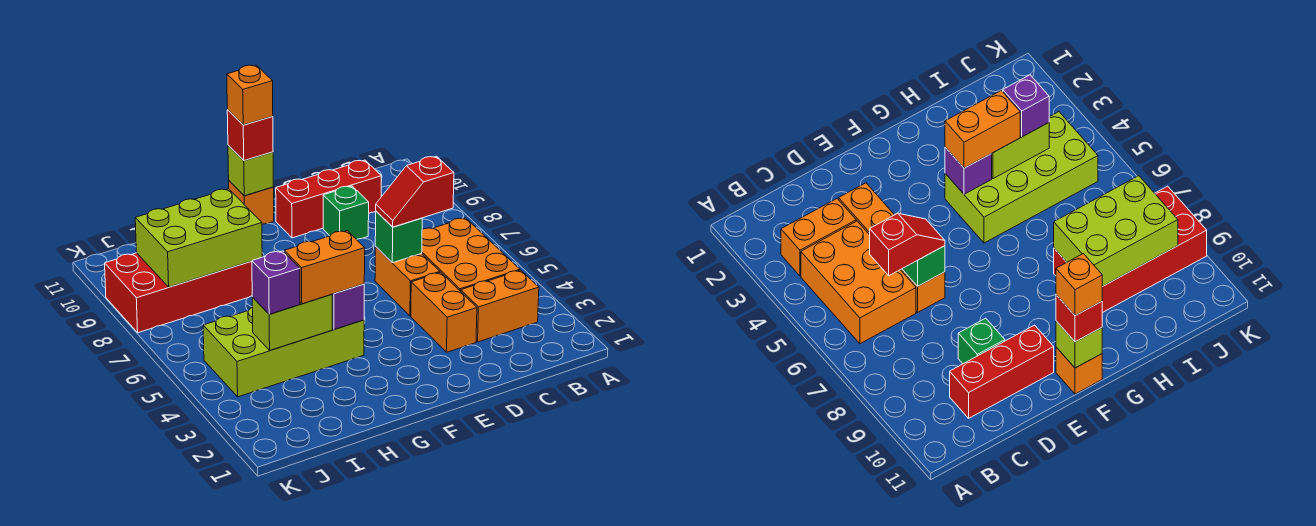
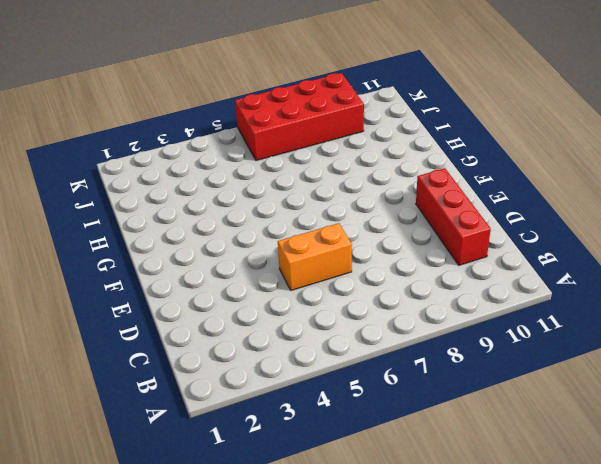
red brick J6:K9 level 1 -> red brick H8:K9 level 1
none -> orange brick B3:C3 level 1
none -> orange brick B4:C6 level 1
none -> orange brick D3:D4 level 1

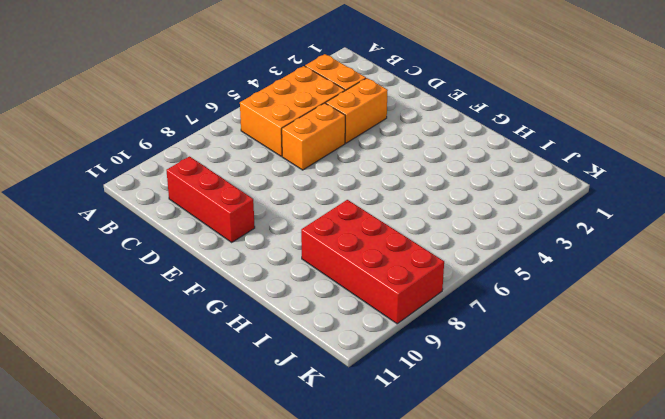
none -> green brick D9 level 1
none -> orange brick F11 level 1
none -> lime brick G4:J5 level 1

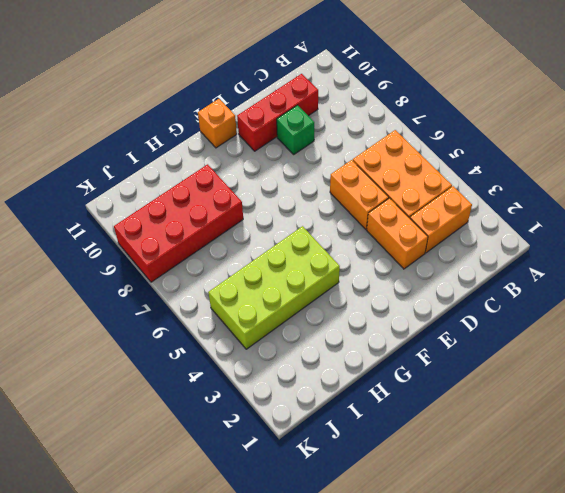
none -> green brick D6 level 2
none -> lime brick F11 level 2
none -> purple brick G4 level 2

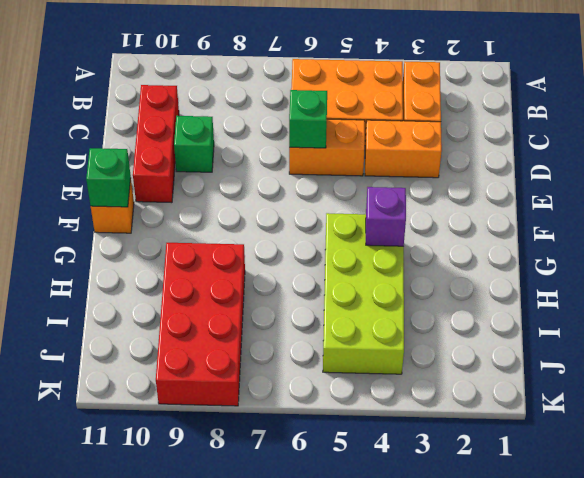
green brick F11 level 2 -> lime brick F11 level 2
none -> lime brick H4:I4 level 2
none -> lime brick H8:J9 level 2
none -> red slope C6:D6 level 3 top C

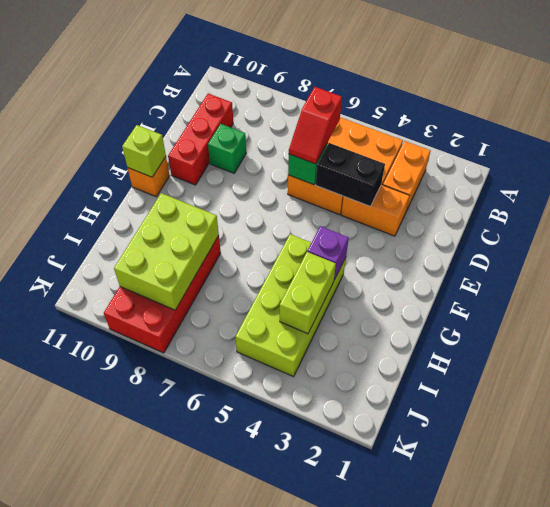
black brick D4:D5 level 2 -> none
none -> red brick F11 level 3
none -> orange brick G4:H4 level 3
none -> purple brick I4 level 3

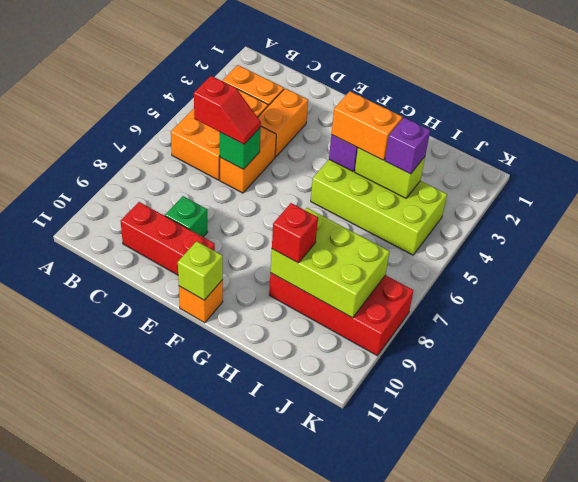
red brick H9 level 3 -> red brick F11 level 3
none -> orange brick F11 level 4

